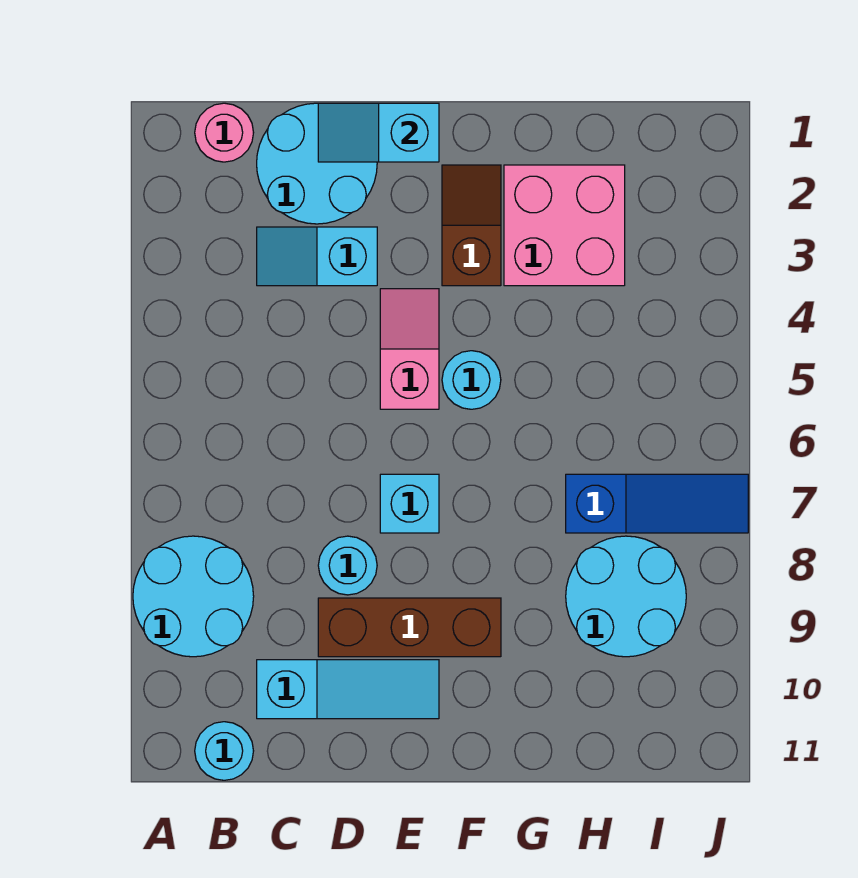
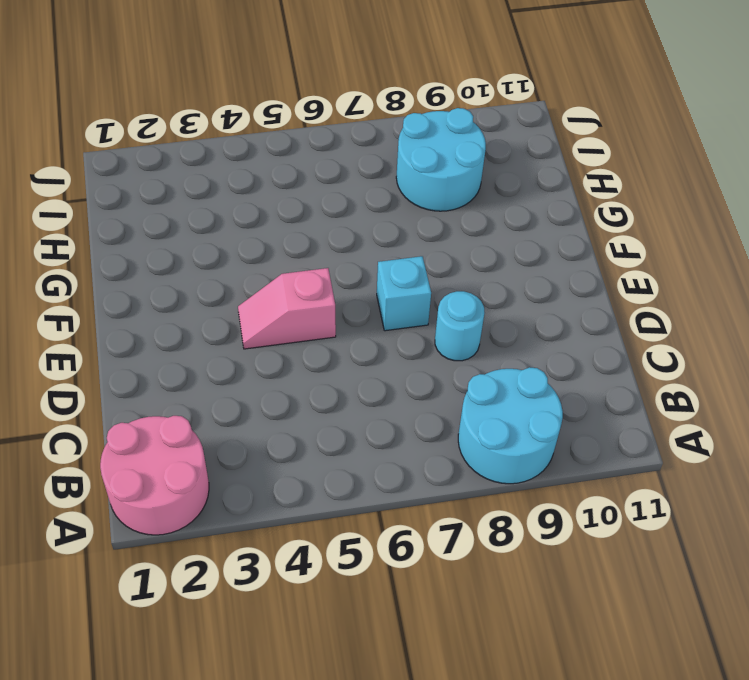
pink round brick A1:B2 level 1 -> pink round brick B1 level 1
none -> cyan round brick B11 level 1
none -> cyan round brick C1:D2 level 1
none -> cyan slope C3:D3 level 1 top D

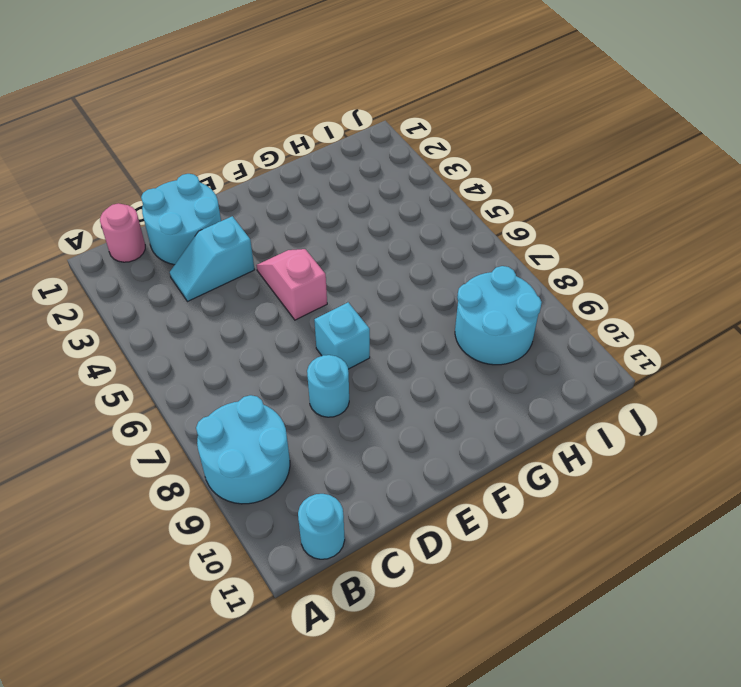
none -> cyan slope C10:E10 level 1 top C
none -> brown brick D9:F9 level 1
none -> brown slope F2:F3 level 1 top 3

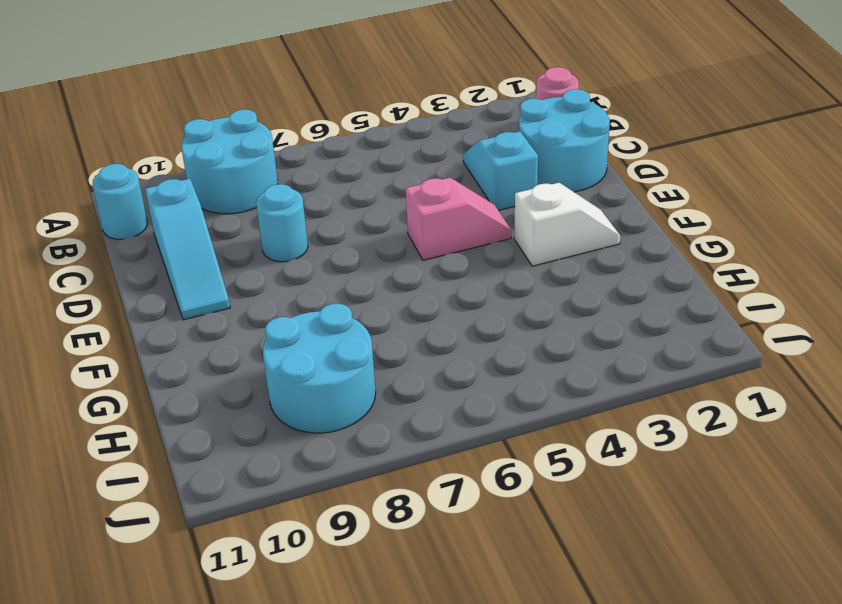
white slope F2:F3 level 1 top 3 -> brown slope F2:F3 level 1 top 3
none -> brown brick D9:F9 level 1
none -> cyan brick E7 level 1
none -> cyan round brick F5 level 1

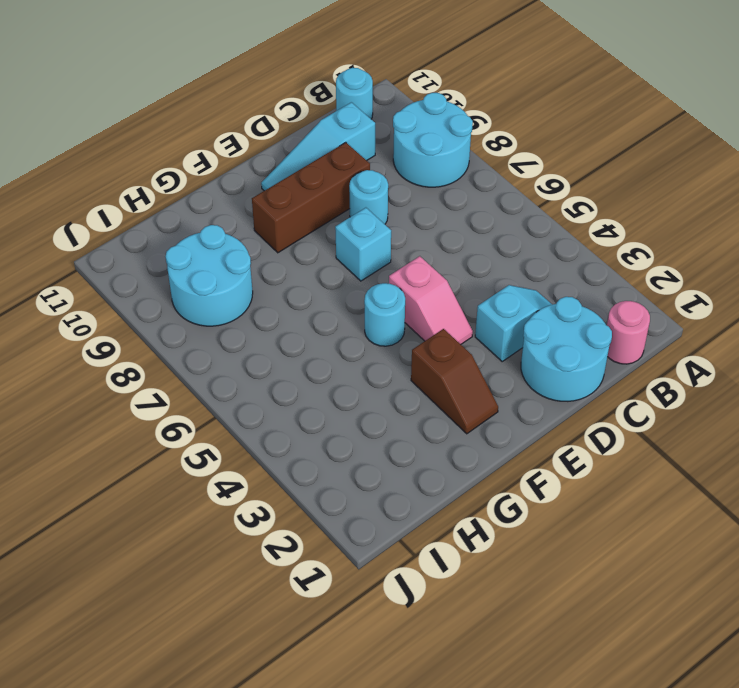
none -> pink brick G2:H3 level 1
none -> blue slope H7:J7 level 1 top H
none -> cyan slope D1:E1 level 2 top E

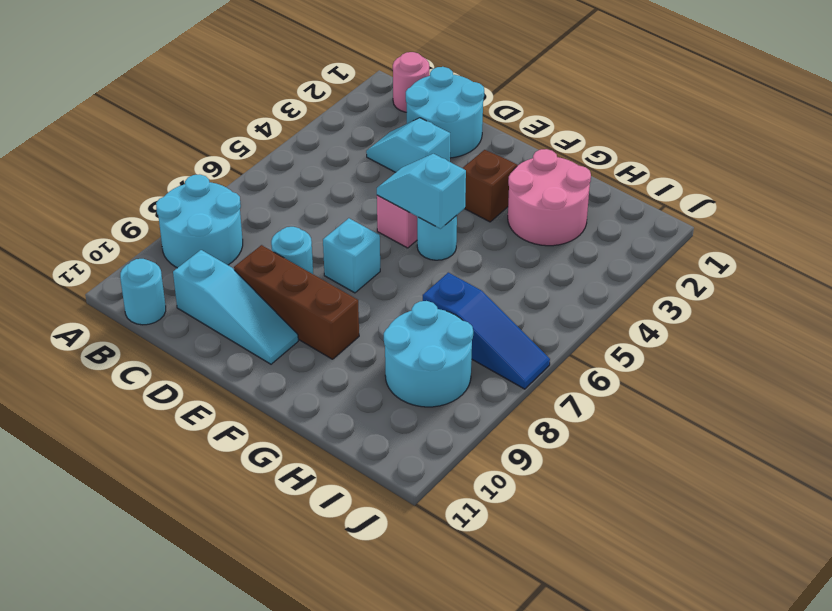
cyan slope E5:F5 level 2 top F -> cyan slope D1:E1 level 2 top E
pink round brick G2:H3 level 1 -> pink brick G2:H3 level 1

